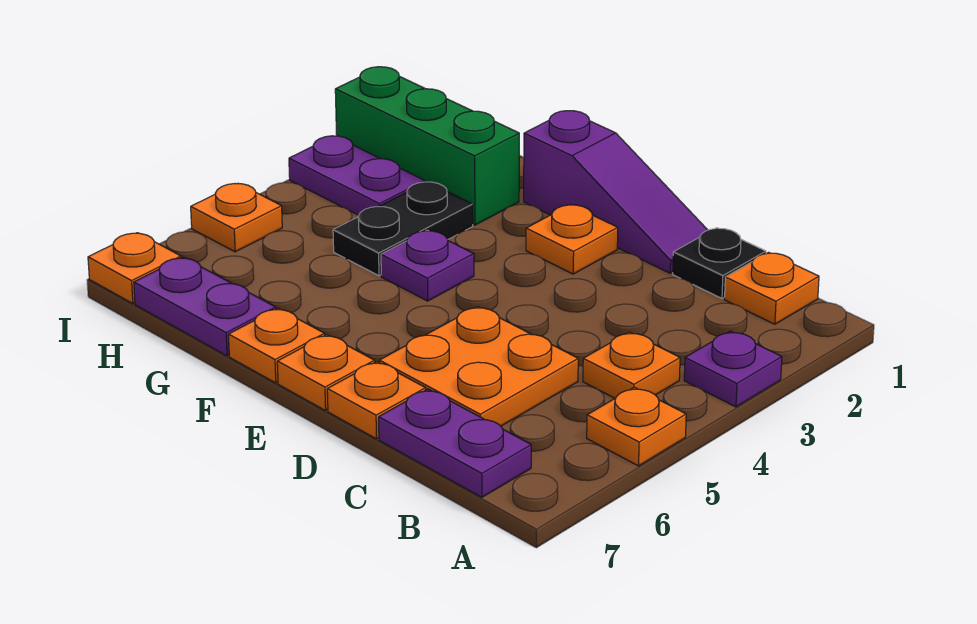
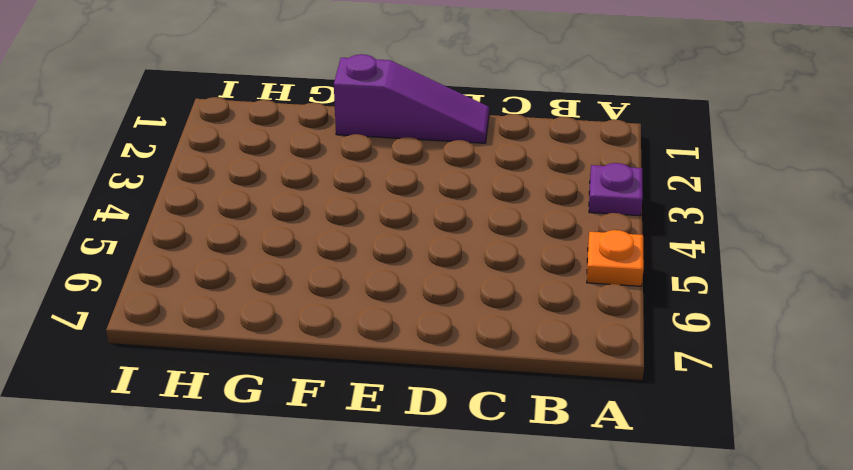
none -> orange plate B1 level 1
none -> orange plate B4 level 1
none -> purple plate B7:C7 level 1

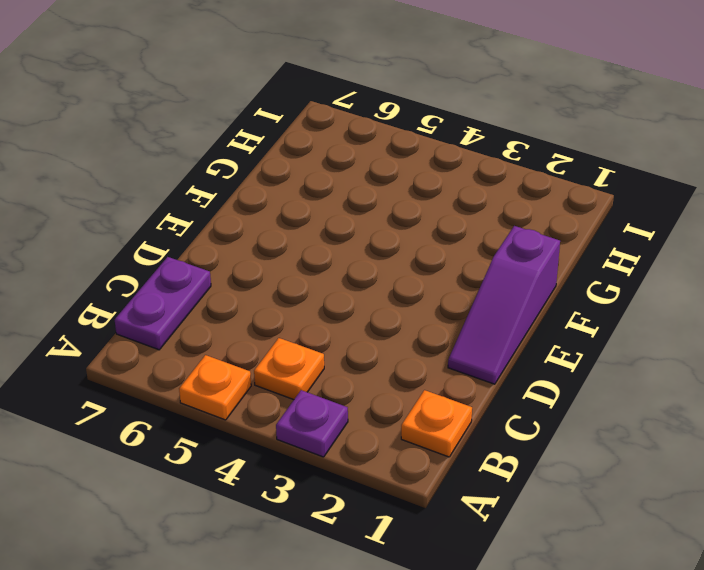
none -> black plate C1 level 1
none -> orange plate C5:D6 level 1
none -> orange plate D7 level 1

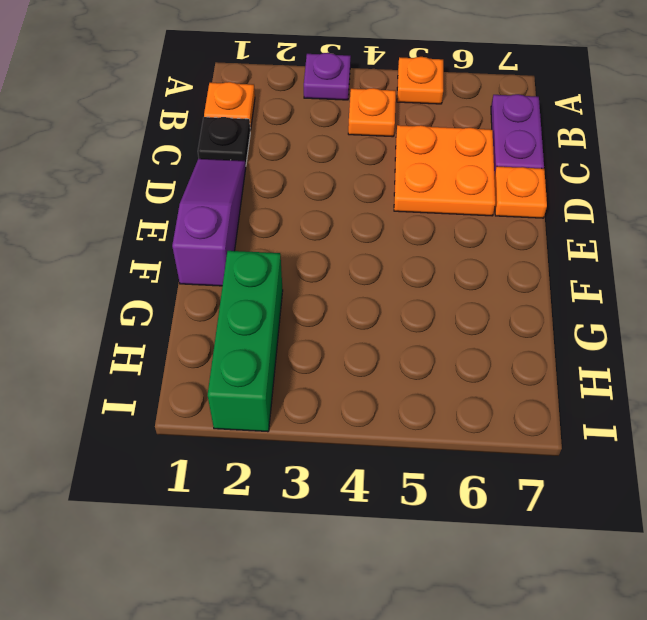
none -> orange plate E2 level 1
none -> orange plate E7 level 1
none -> purple plate F4 level 1

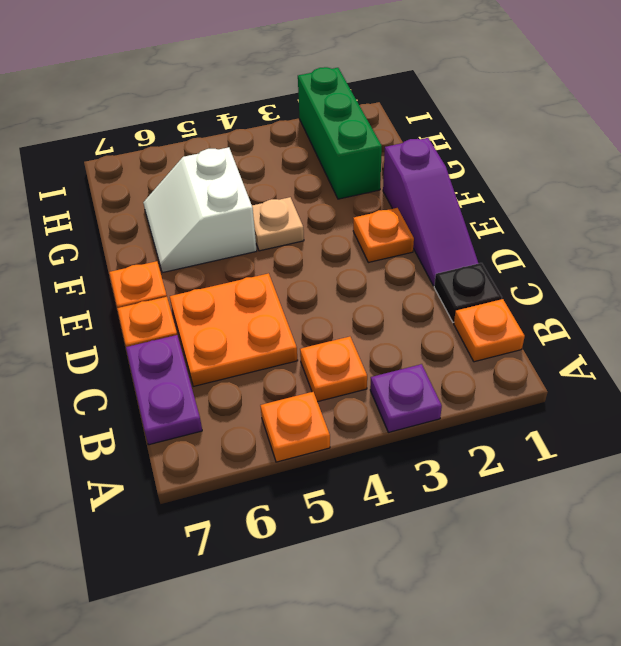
tan plate F4 level 1 -> purple plate F4 level 1
white slope F5:G6 level 1 top 5 -> none
none -> orange plate F7 level 1
none -> black plate G3:G4 level 1
none -> purple plate G7:H7 level 1

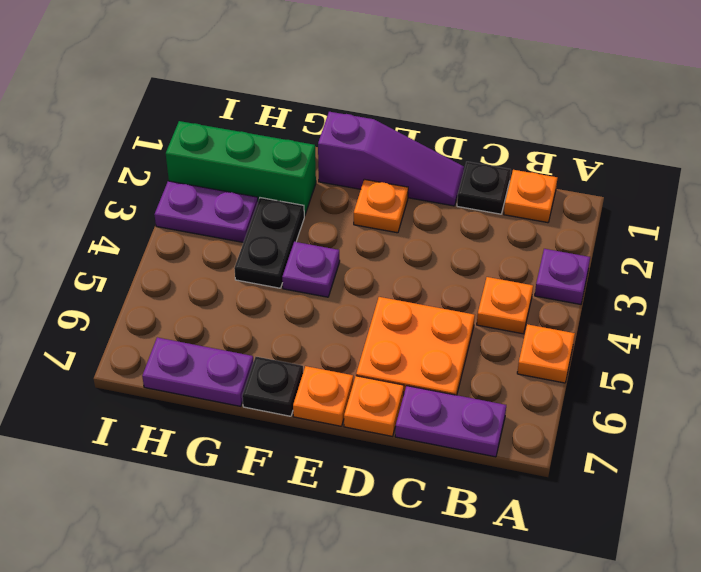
black plate F7 level 1 -> orange plate F7 level 1
none -> orange plate I5 level 1
none -> orange plate I7 level 1

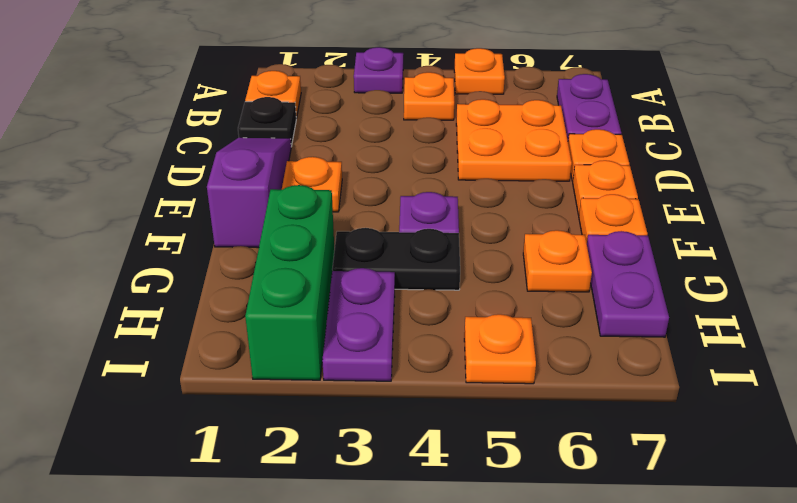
orange plate G6 level 1 -> orange plate I7 level 1

